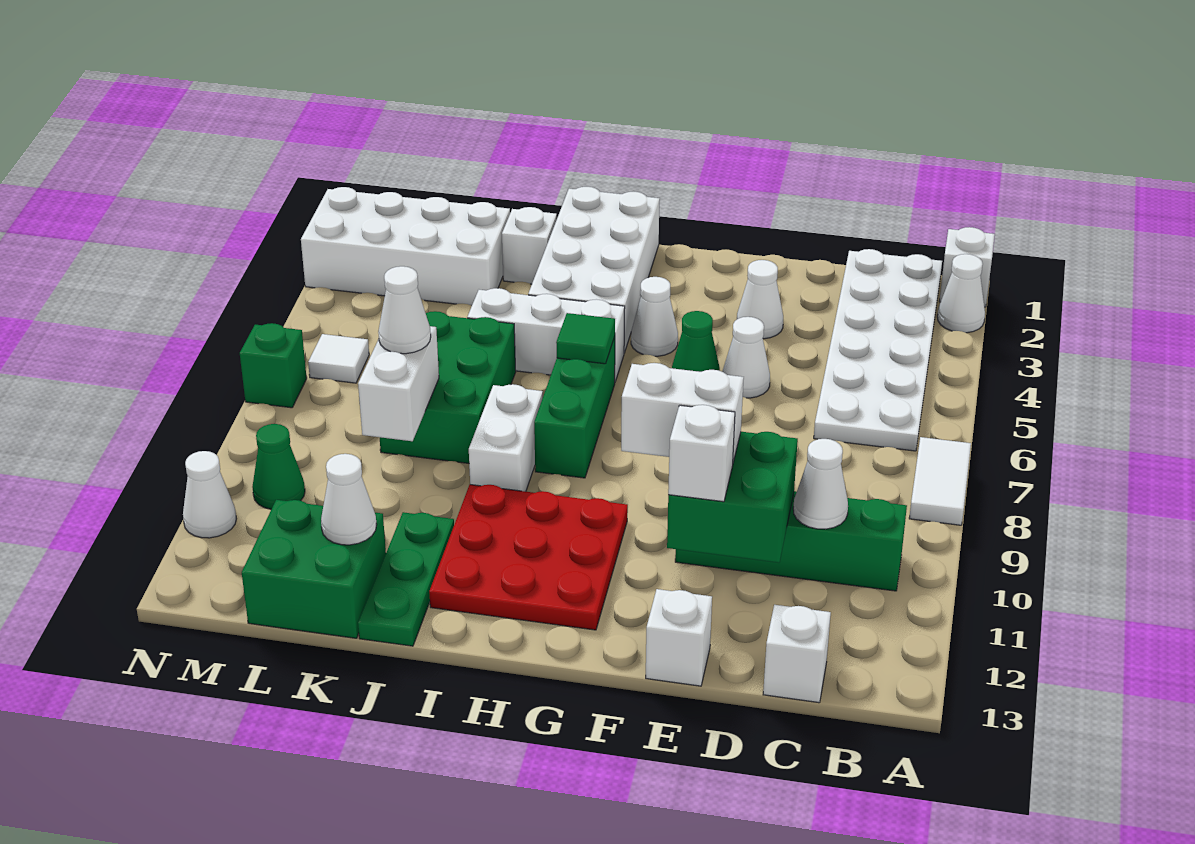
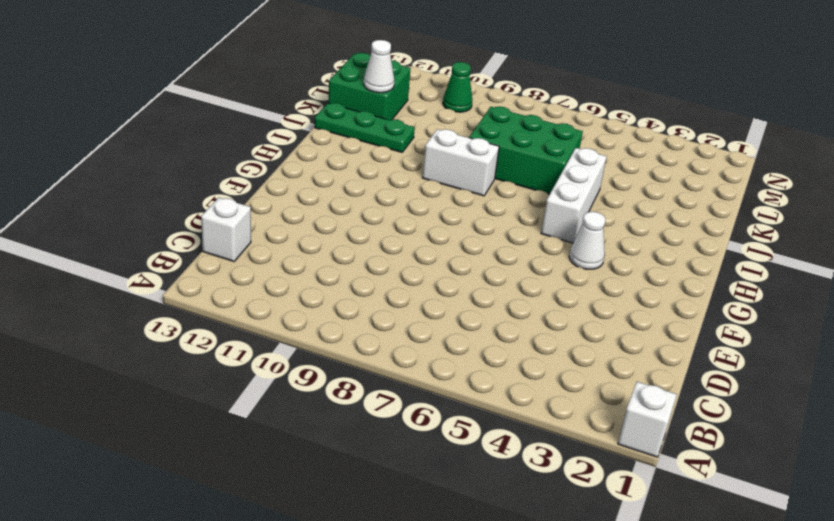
none -> white cone A2 level 1
none -> white tile A7:A8 level 1
none -> white plate B1:C6 level 1
none -> green brick B10:E10 level 1

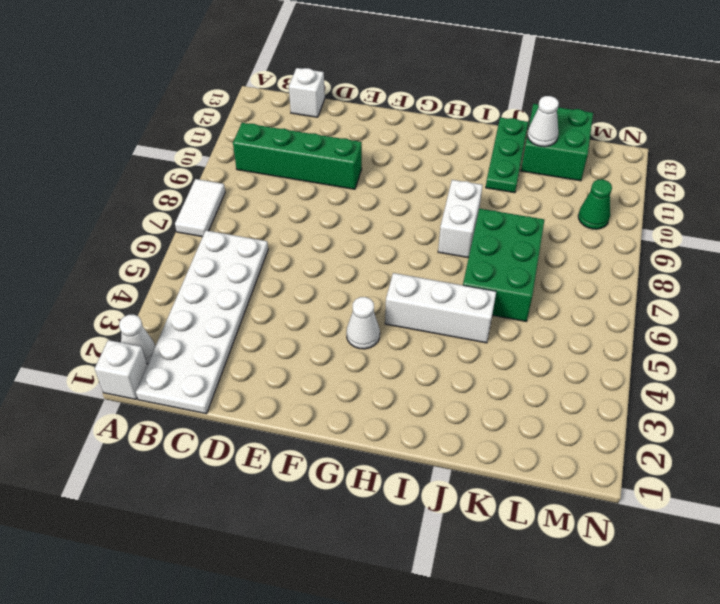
none -> white cone E3 level 1
none -> white cone E5 level 1
none -> white brick E13 level 1
none -> green cone F5 level 1

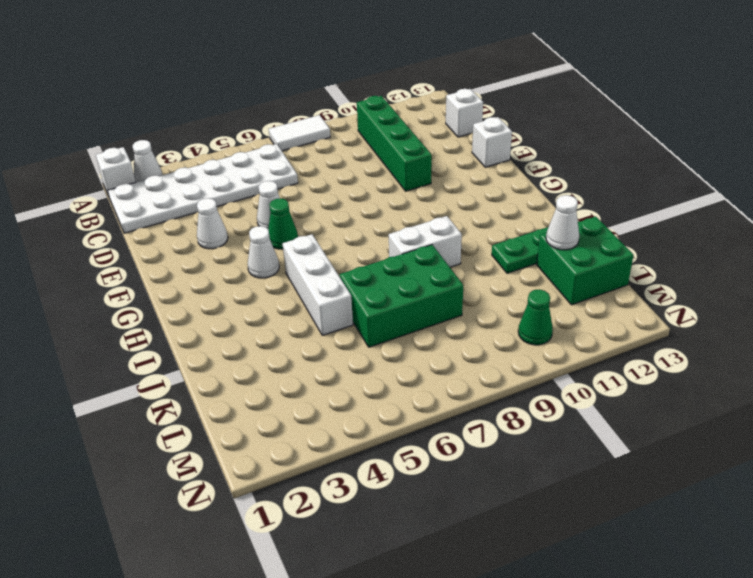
none -> red plate G10:I12 level 1
none -> white brick H1:I4 level 1
none -> green brick H6:H8 level 1
none -> white brick J2 level 1

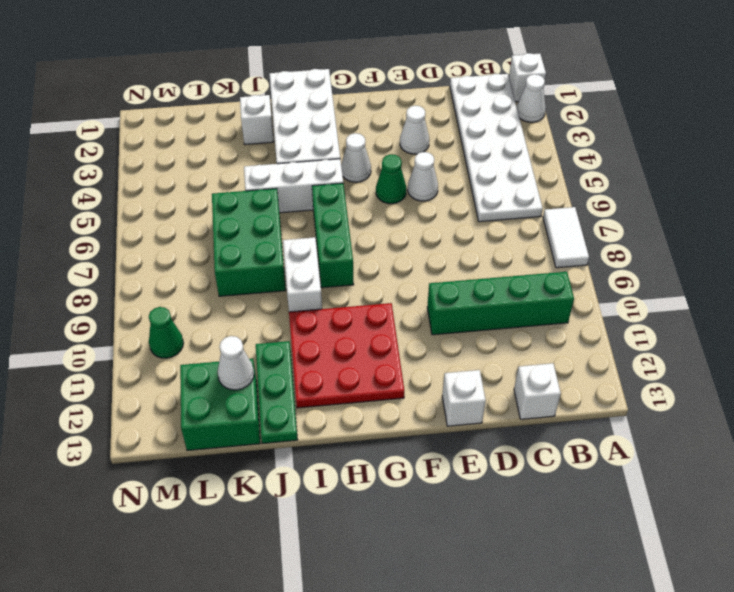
none -> white brick K2:N3 level 1
none -> white tile M6 level 1
none -> green brick N7 level 1
none -> white cone N11 level 1

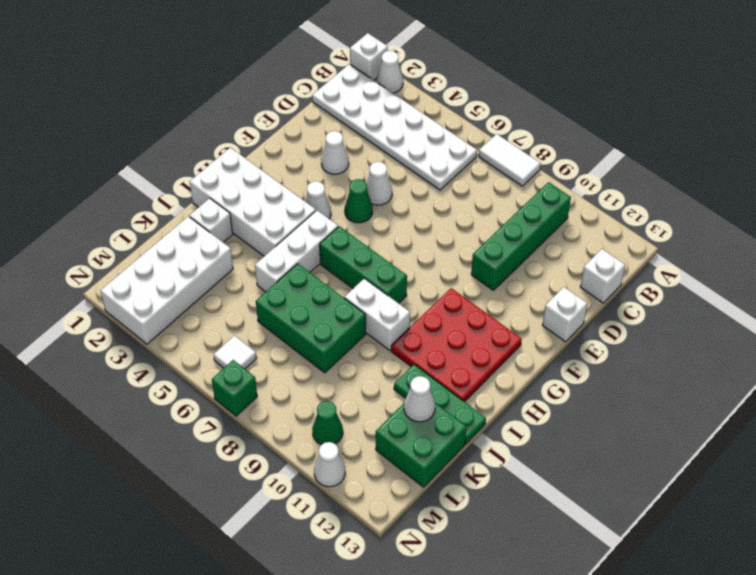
none -> white cone C10 level 2
none -> green brick D10:E11 level 2
none -> green tile H6 level 2
none -> white brick K8:K9 level 2

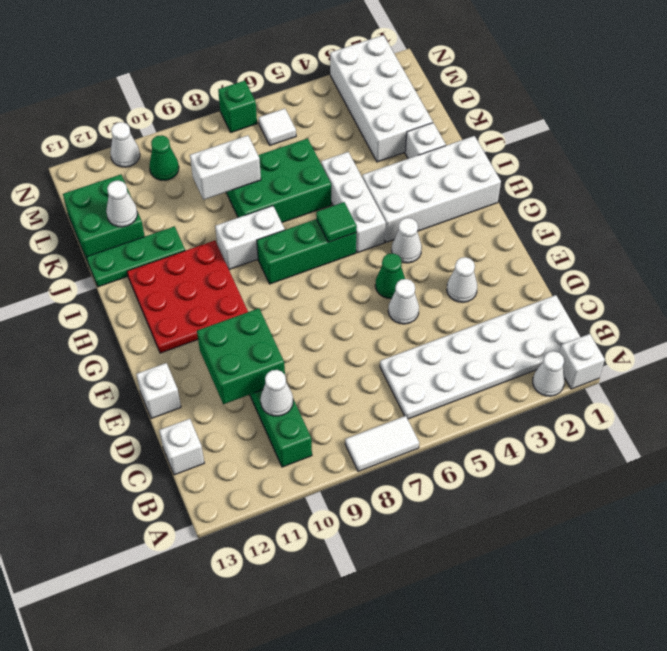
none -> white brick E10:F10 level 3
none -> white brick E11 level 3
none -> white cone K8 level 3

